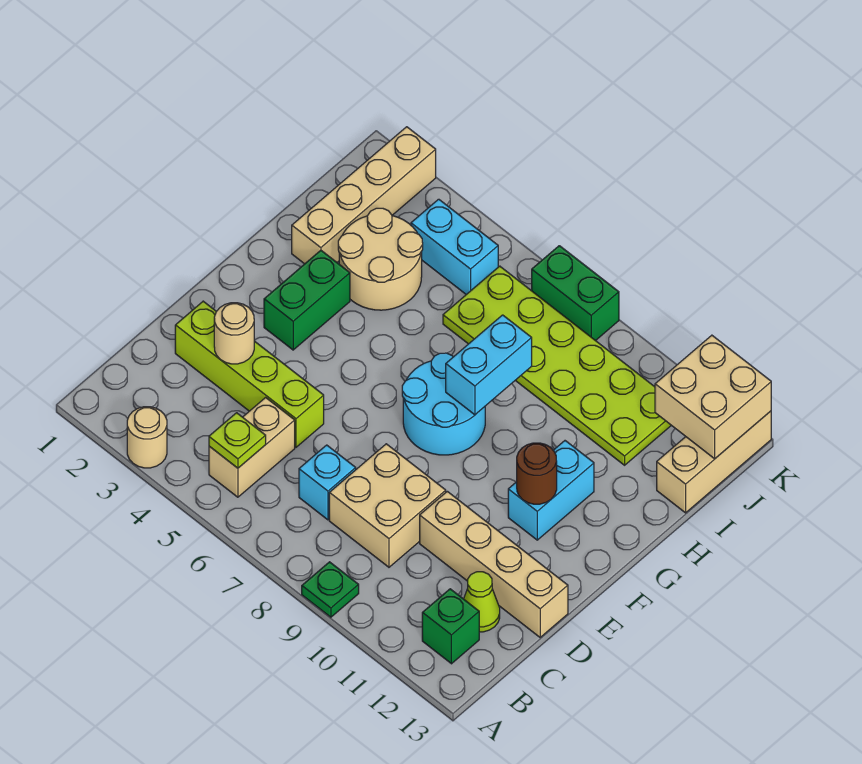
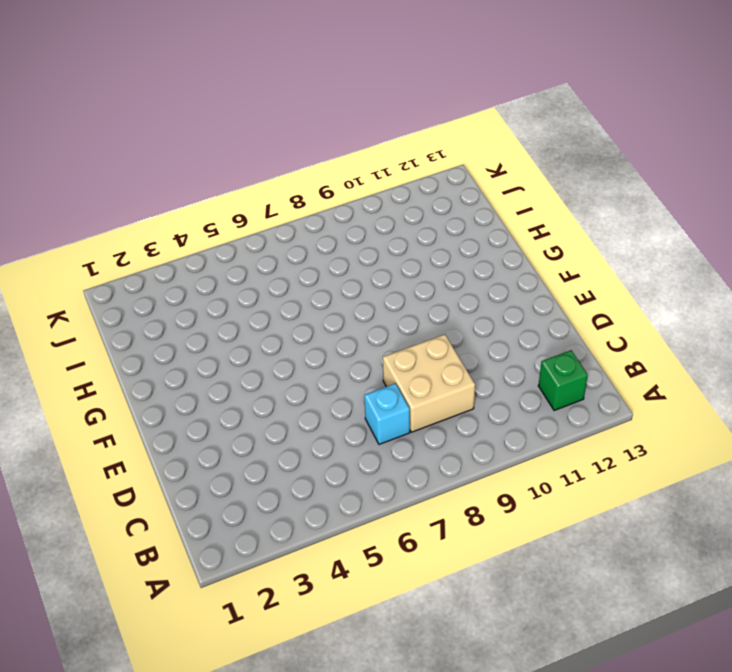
none -> tan round brick A3 level 1
none -> green plate A9 level 1
none -> tan brick B5:C5 level 1

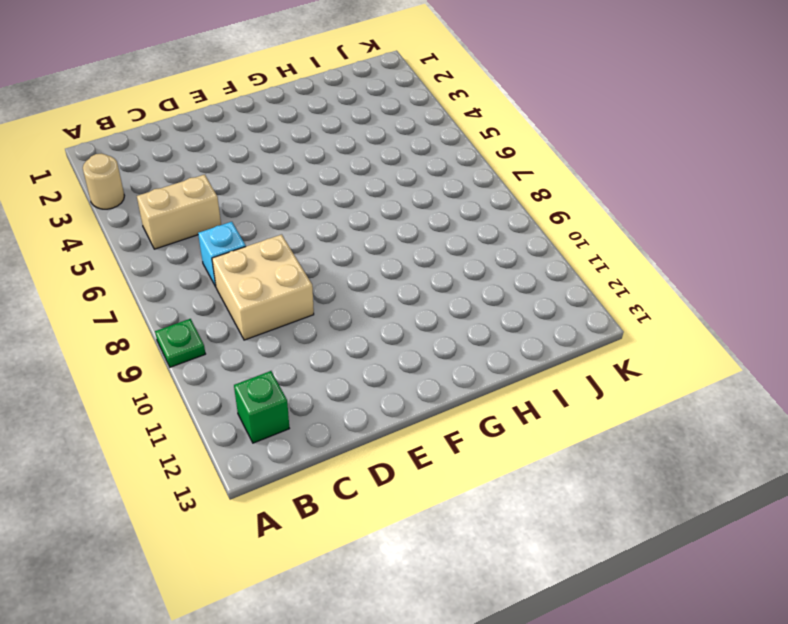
none -> lime cone C12 level 1
none -> lime brick D2:D5 level 1
none -> tan brick D10:D13 level 1

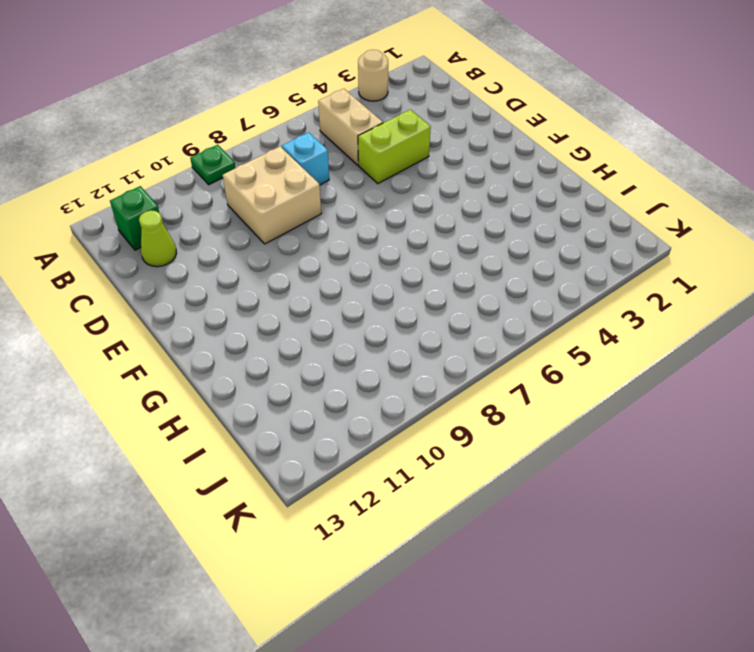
lime brick D4:D5 level 1 -> lime brick D2:D5 level 1
none -> tan brick D10:D13 level 1
none -> green brick F3:G3 level 1
none -> cyan round brick F7:G8 level 1

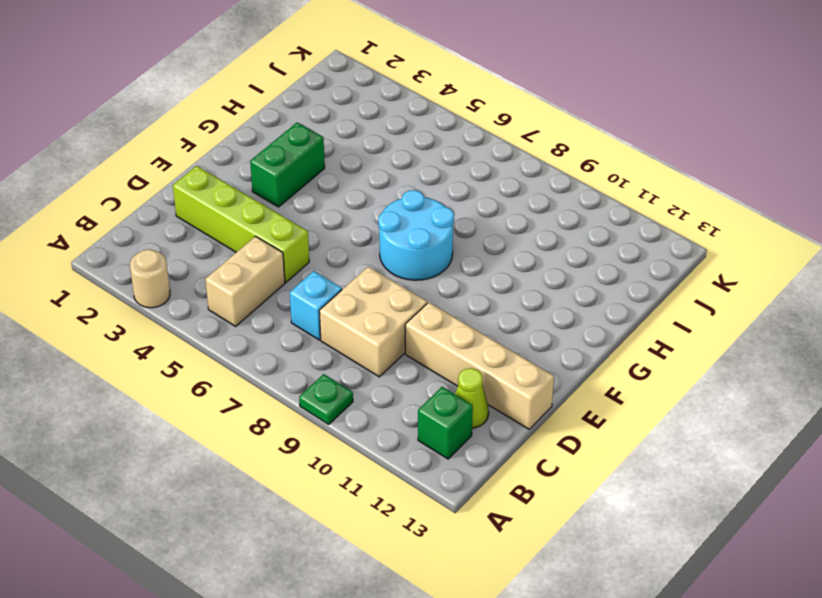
none -> cyan brick F11:G11 level 1
none -> tan brick H2:K2 level 1
none -> tan round brick H3:I4 level 1

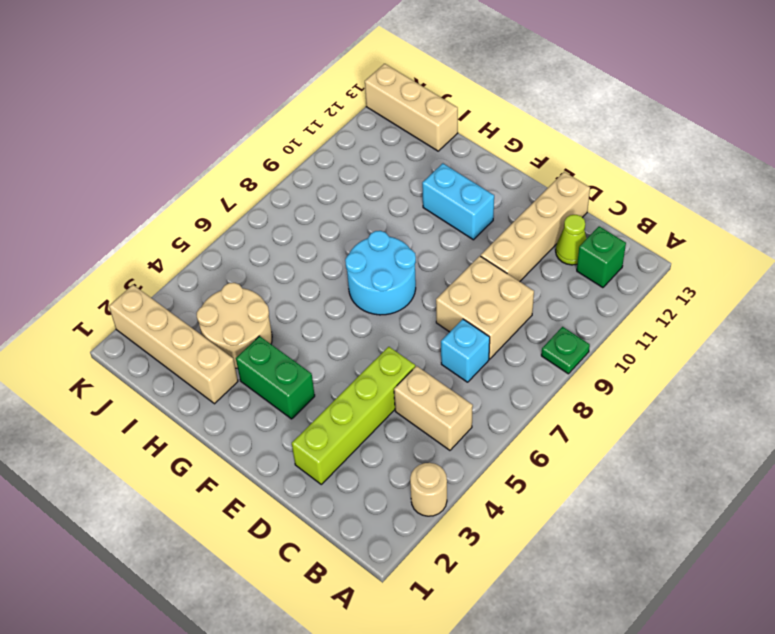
none -> lime plate I6:J11 level 1
none -> cyan brick J4:J5 level 1
none -> green brick K7:K8 level 1

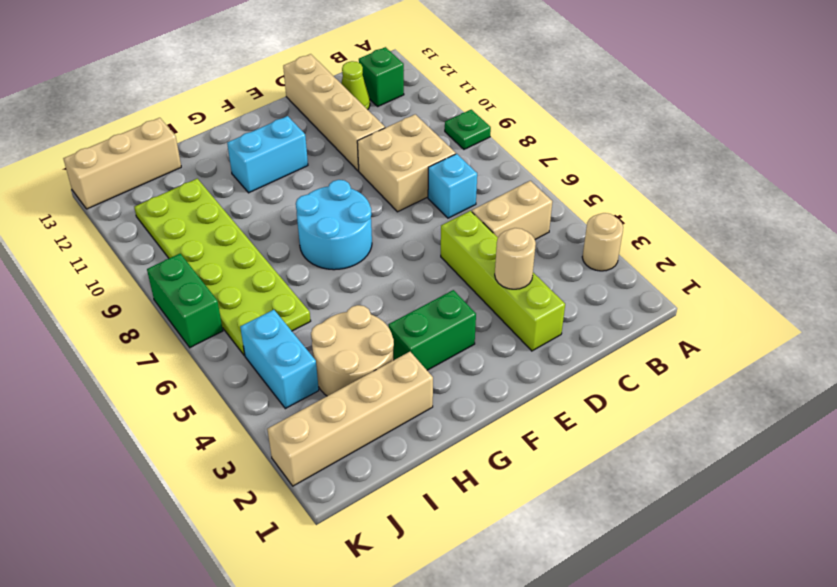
none -> lime plate B5 level 2
none -> brown round brick F11 level 2
none -> cyan brick G8:H8 level 2

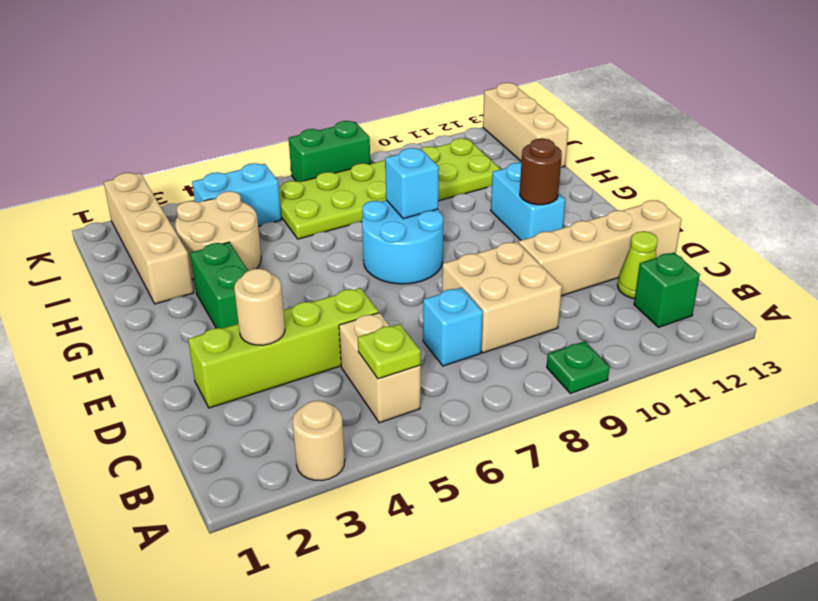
cyan brick G8 level 2 -> cyan brick G8:H8 level 2
none -> tan brick J12:K13 level 2

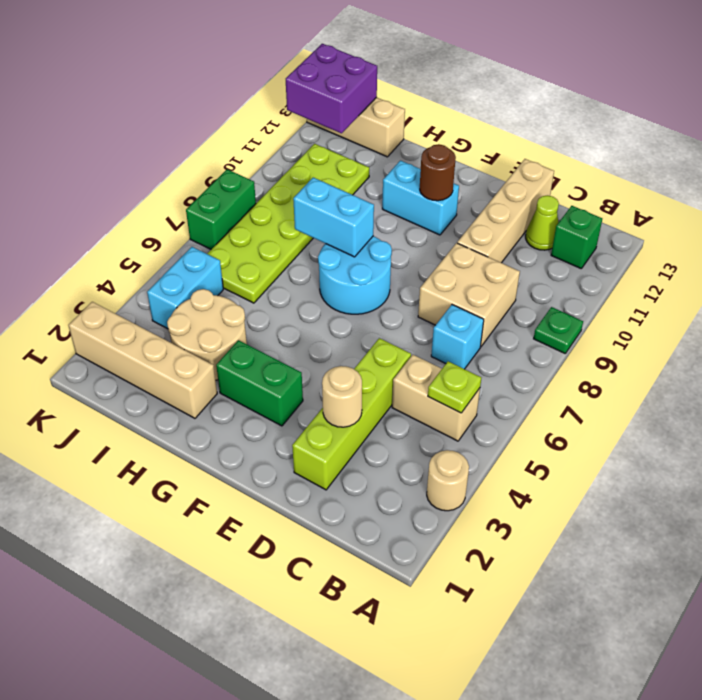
purple brick J12:K13 level 2 -> tan brick J12:K13 level 2

